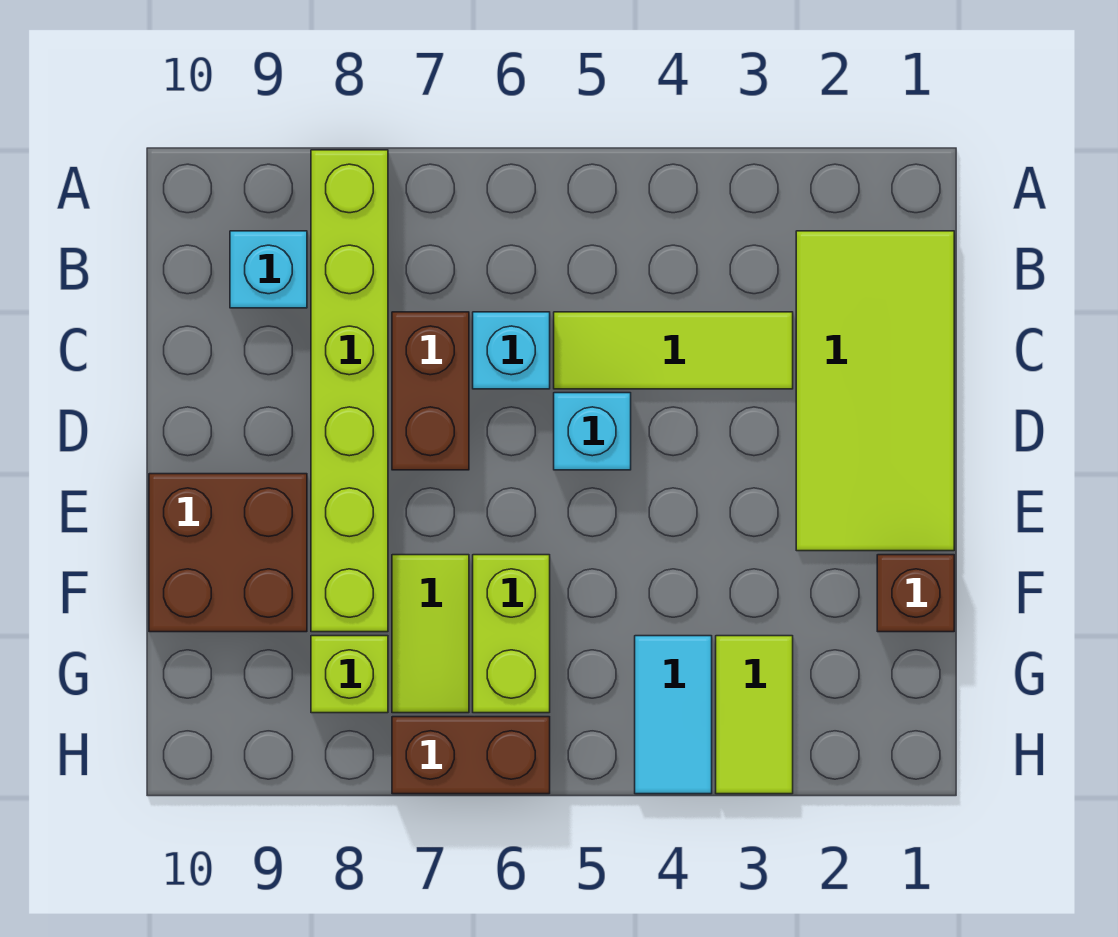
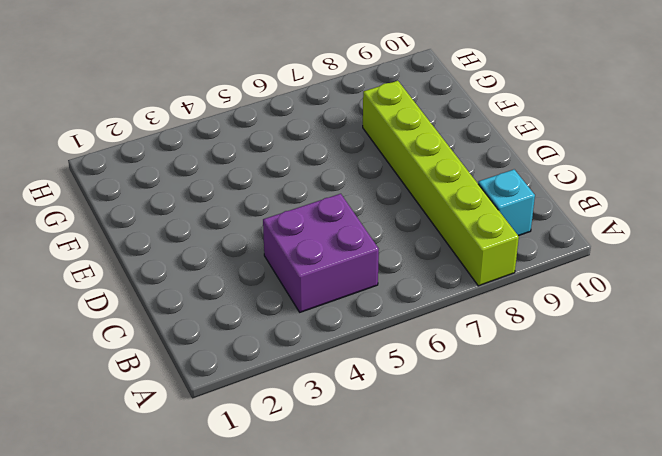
purple brick B4:C5 level 1 -> lime tile C3:C5 level 1
none -> lime tile B1:E2 level 1
none -> cyan brick C6 level 1
none -> brown brick C7:D7 level 1

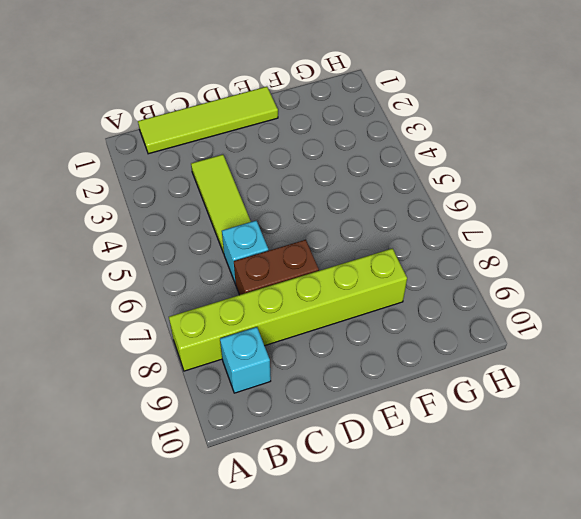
lime tile B1:E1 level 1 -> lime tile B1:E2 level 1
none -> cyan brick D5 level 1
none -> brown brick E9:F10 level 1
none -> brown brick F1 level 1

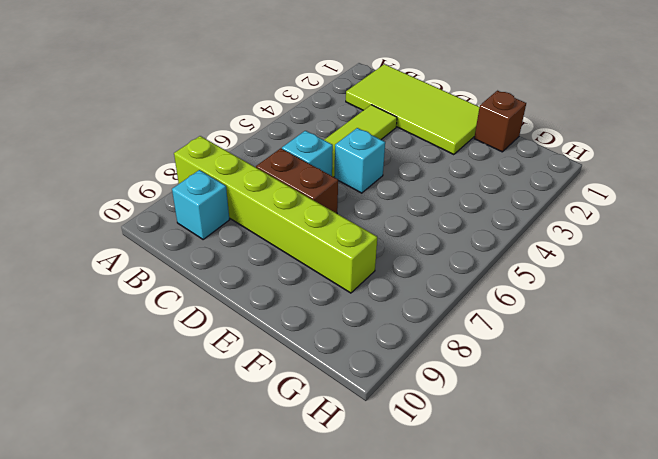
none -> brown brick E9:F10 level 1
none -> lime brick F6:G6 level 1
none -> lime tile F7:G7 level 1

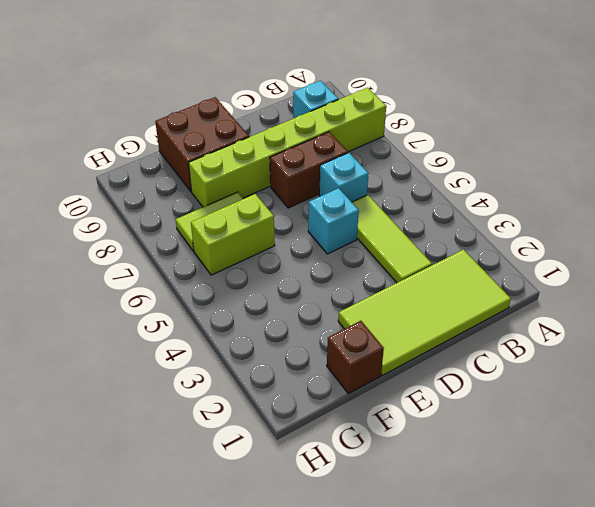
none -> lime tile G3:H3 level 1
none -> cyan tile G4:H4 level 1
none -> lime brick G8 level 1

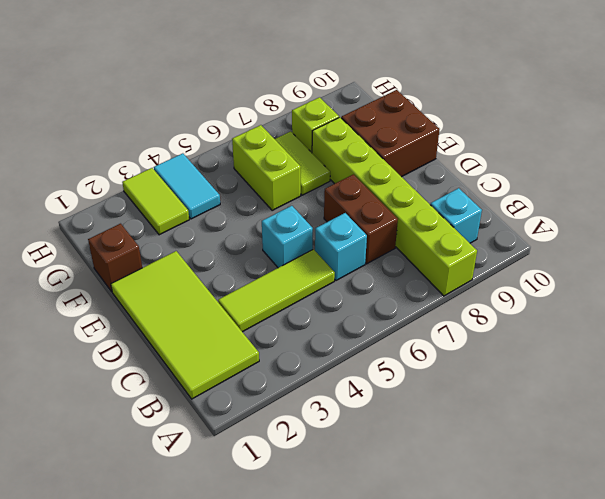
none -> brown brick H6:H7 level 1

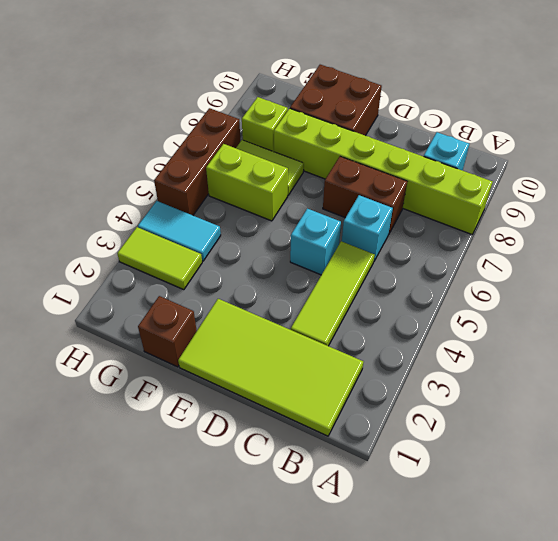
brown brick H5:H7 level 1 -> brown brick H6:H7 level 1

